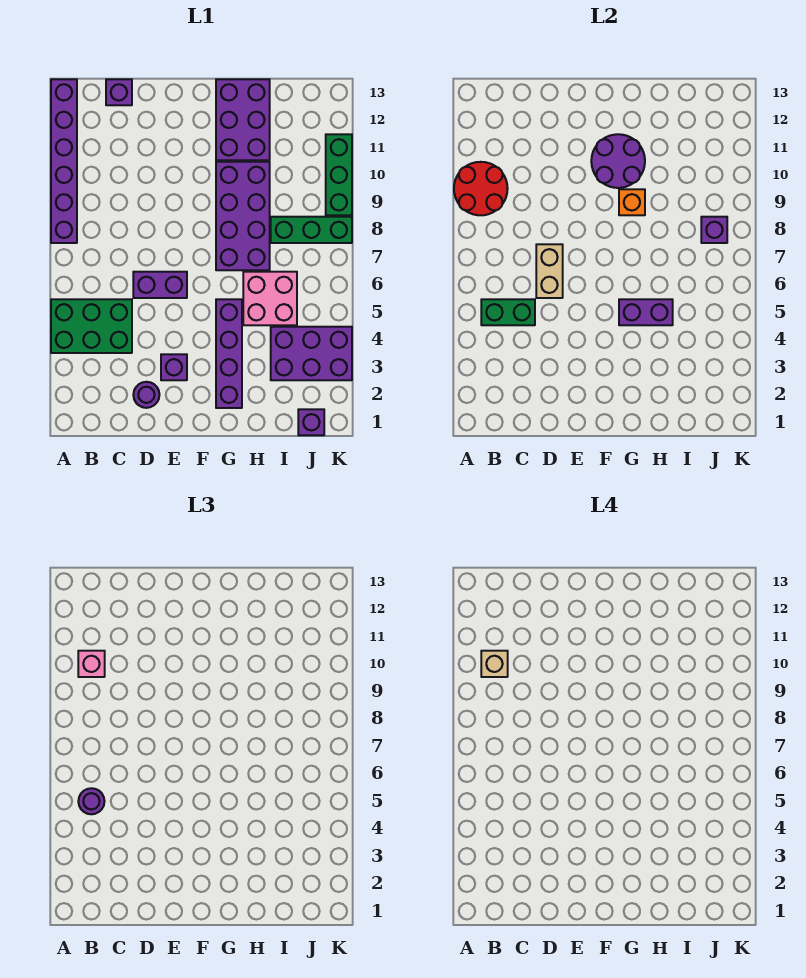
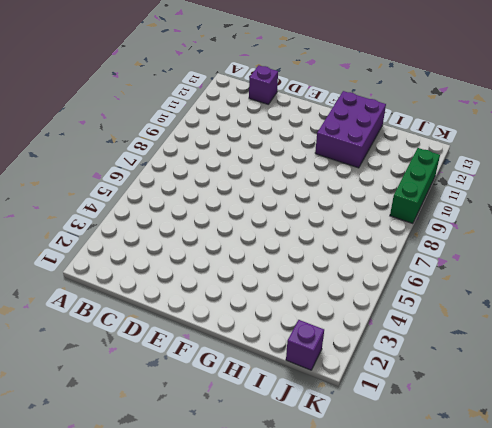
none -> green brick A4:C5 level 1
none -> purple brick A8:A13 level 1
none -> purple round brick D2 level 1

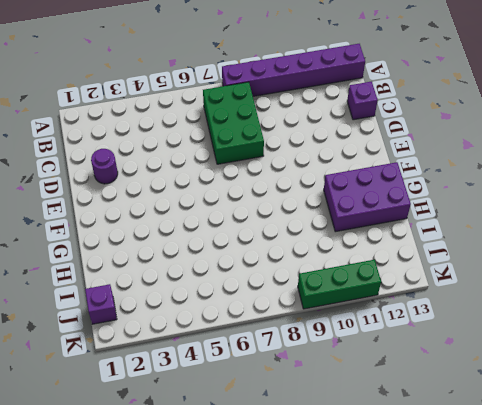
green brick B7:D8 level 1 -> green brick A4:C5 level 1
none -> purple brick D6:E6 level 1
none -> purple brick E3 level 1
none -> purple brick G2:G5 level 1

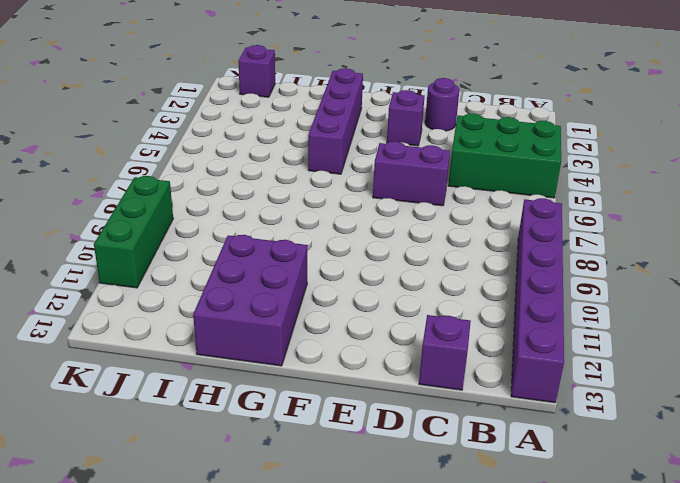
none -> purple brick G7:H10 level 1
none -> pink brick H5:I6 level 1
none -> purple brick I3:K4 level 1

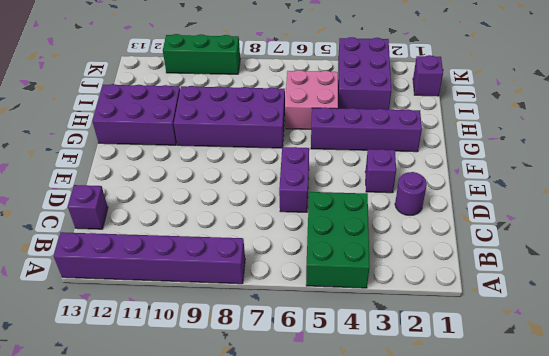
none -> green brick I8:K8 level 1
none -> red round brick A9:B10 level 2
none -> green brick B5:C5 level 2

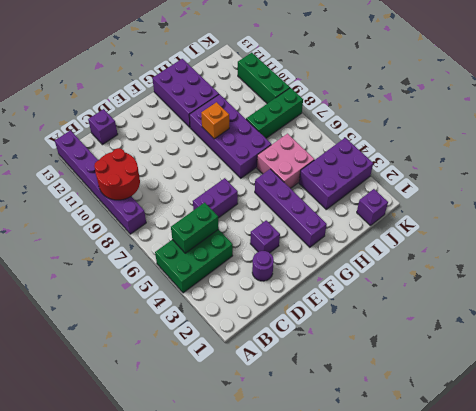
none -> tan brick D6:D7 level 2
none -> purple round brick F10:G11 level 2
none -> purple brick G5:H5 level 2

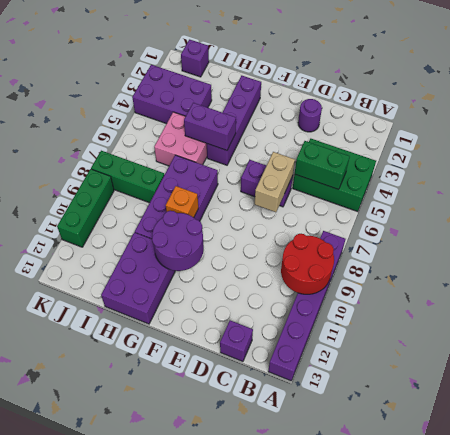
none -> purple brick E3 level 1
none -> purple brick J8 level 2
none -> purple round brick B5 level 3

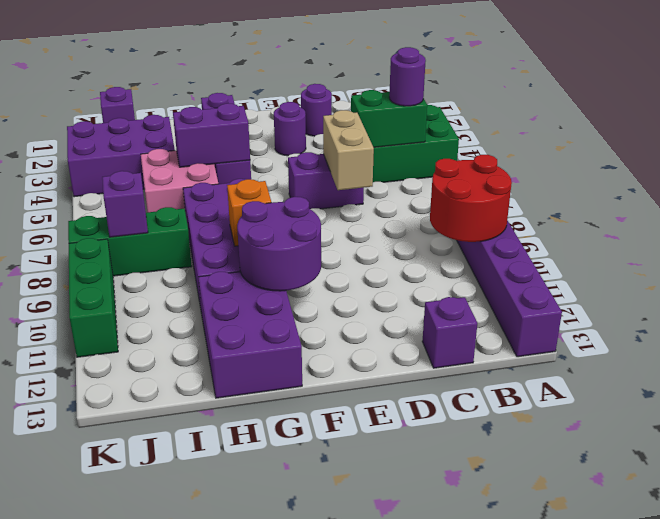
purple round brick E3 level 1 -> purple brick E3 level 1
none -> pink brick B10 level 3
none -> tan brick B10 level 4

